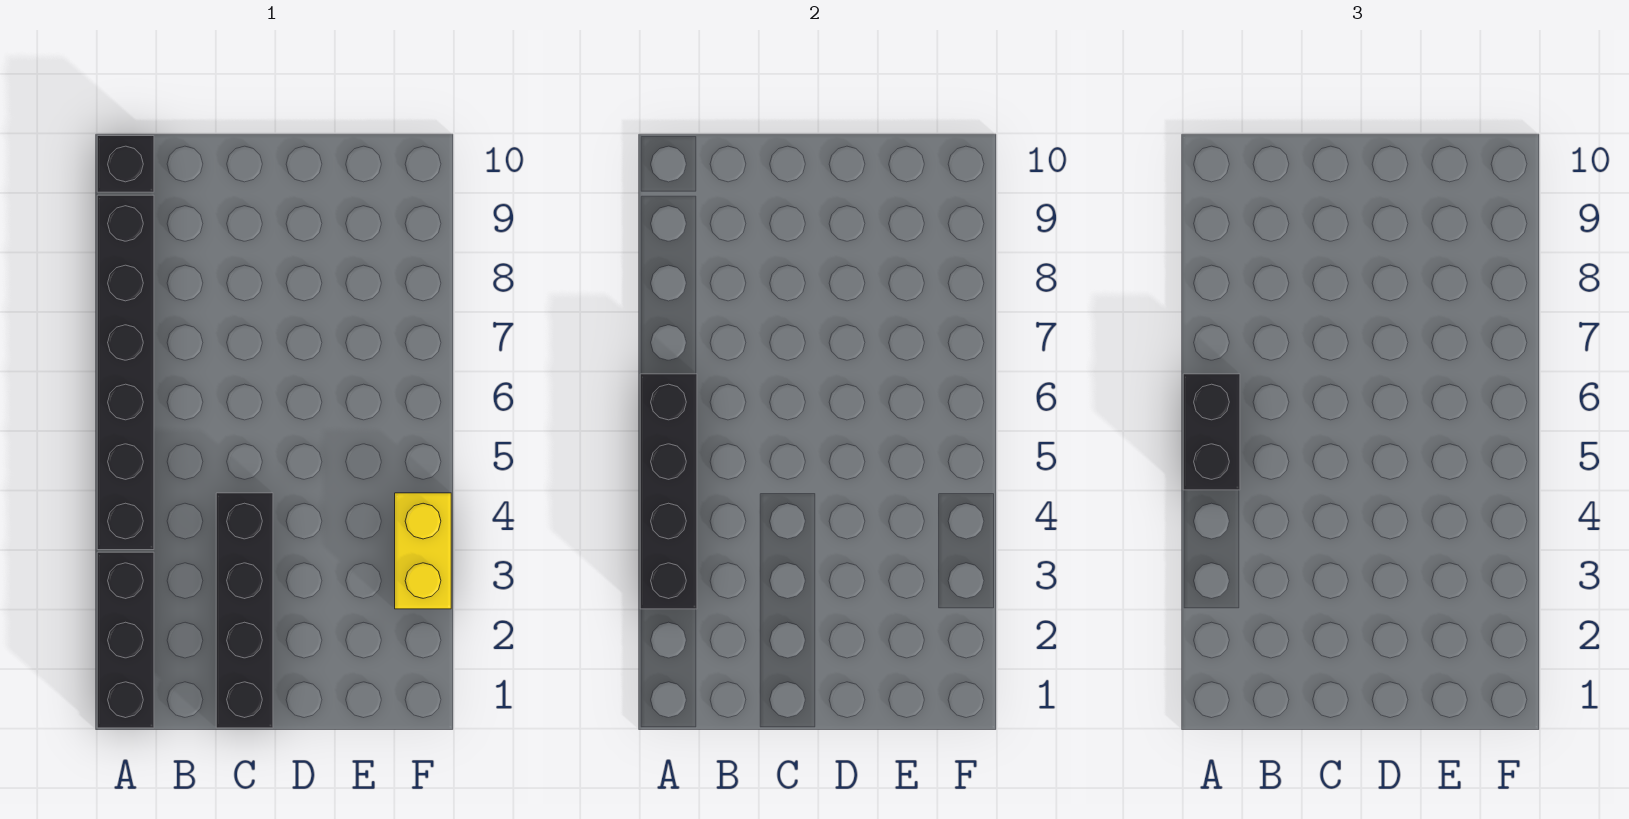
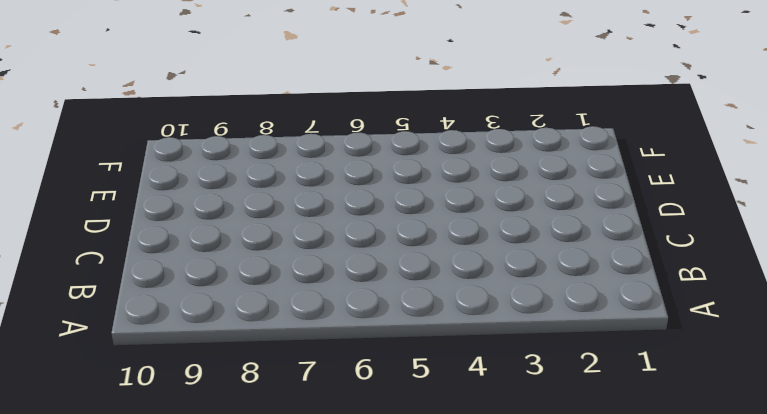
none -> black brick A1:A3 level 1
none -> black brick A4:A9 level 1

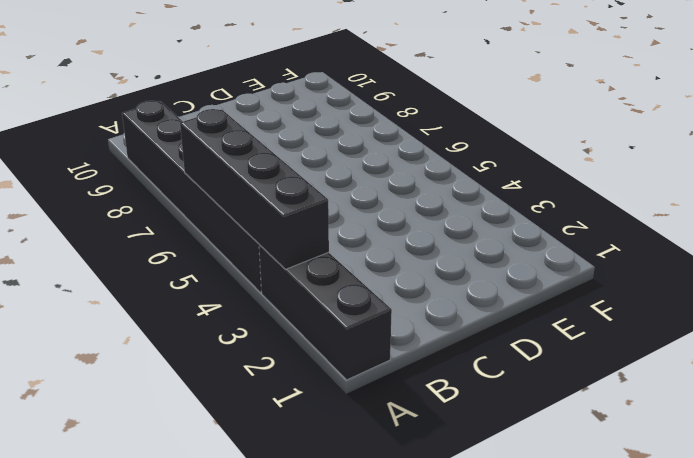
none -> black brick A10 level 1
none -> black brick C1:C4 level 1

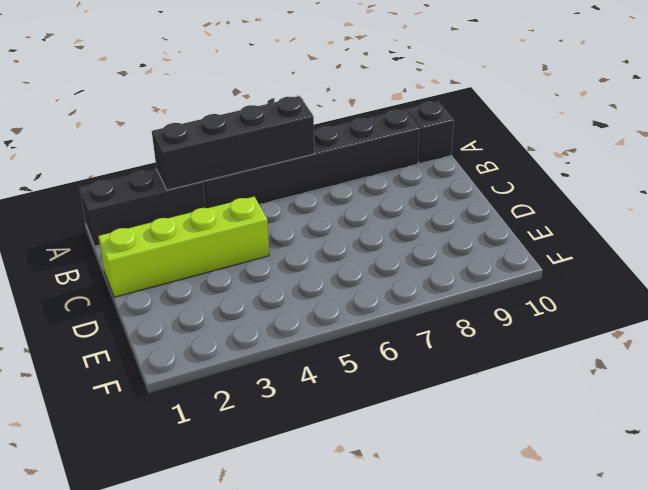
lime brick C1:C4 level 1 -> black brick C1:C4 level 1
none -> yellow brick F3:F4 level 1
none -> black brick A5:A6 level 3

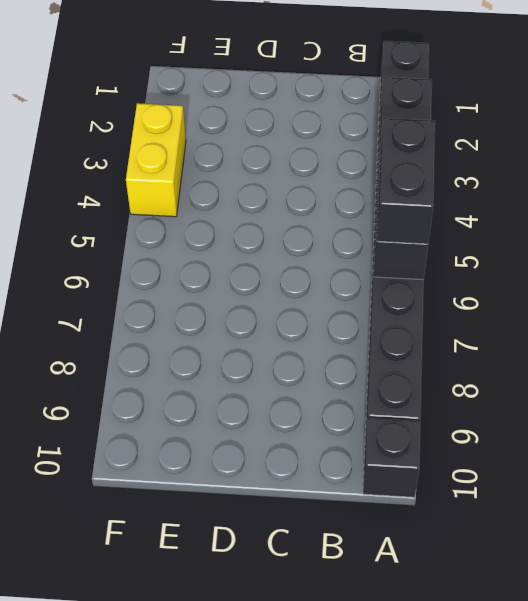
none -> black brick C1:C4 level 1

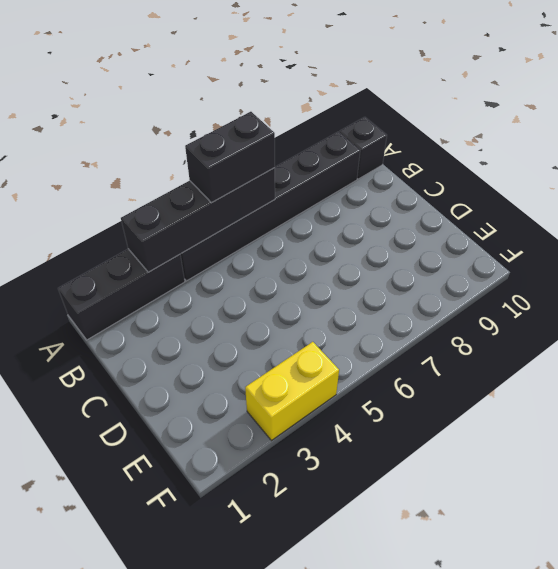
none -> black brick C1:C4 level 1

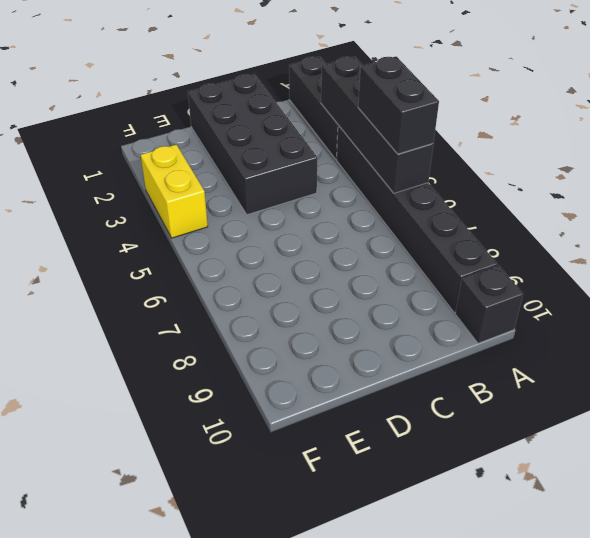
black brick C1:D4 level 1 -> black brick C1:C4 level 1

